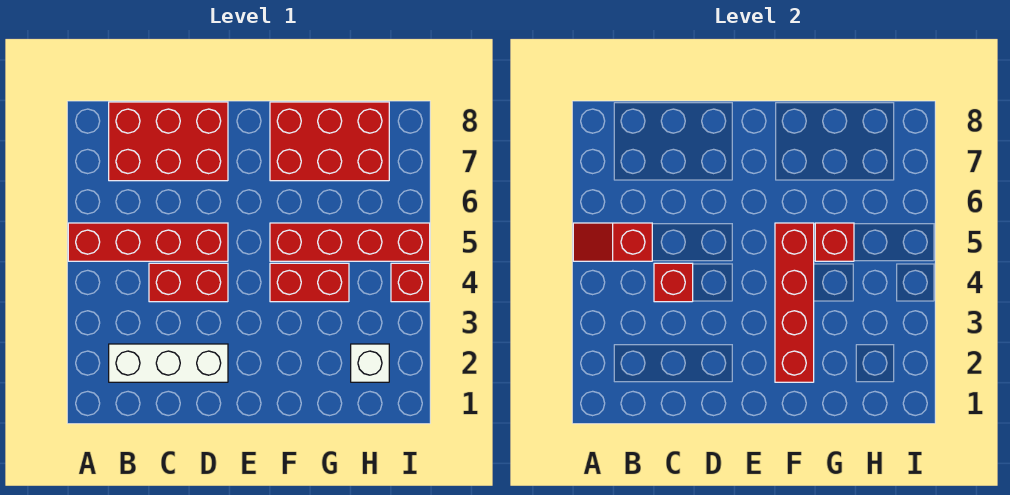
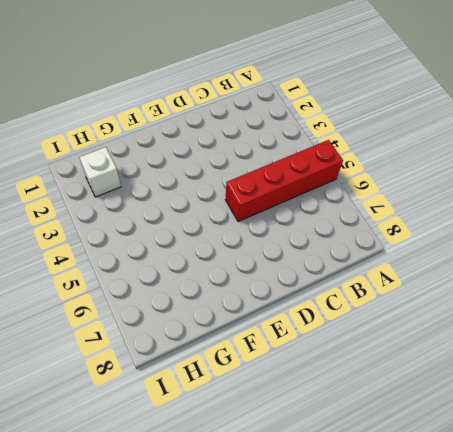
none -> white brick B2:D2 level 1
none -> red brick B7:D8 level 1
none -> red brick C4:D4 level 1

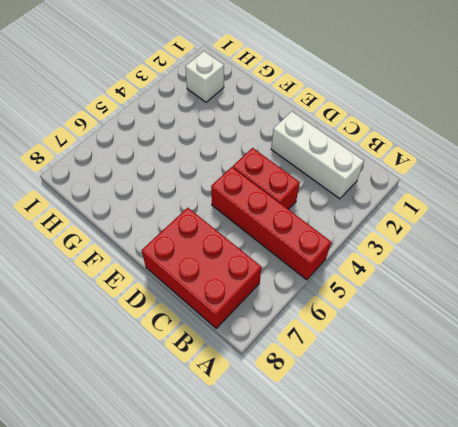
none -> red brick F4:G4 level 1
none -> red brick F5:I5 level 1
none -> red brick F7:H8 level 1

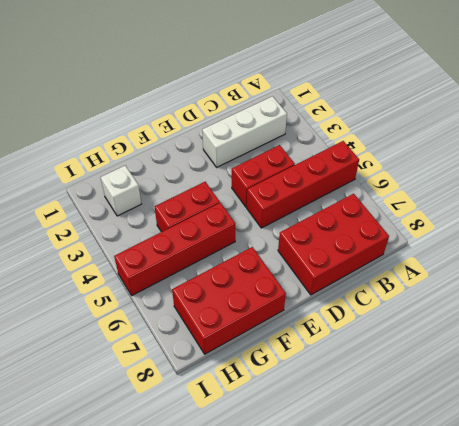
none -> red brick I4 level 1
none -> red slope A5:B5 level 2 top B
none -> red brick C4 level 2

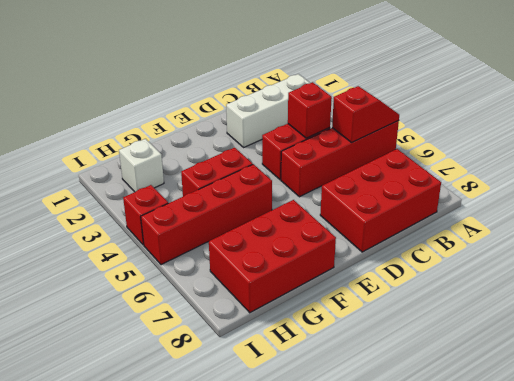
none -> red brick F2:F5 level 2
none -> red brick G5 level 2

